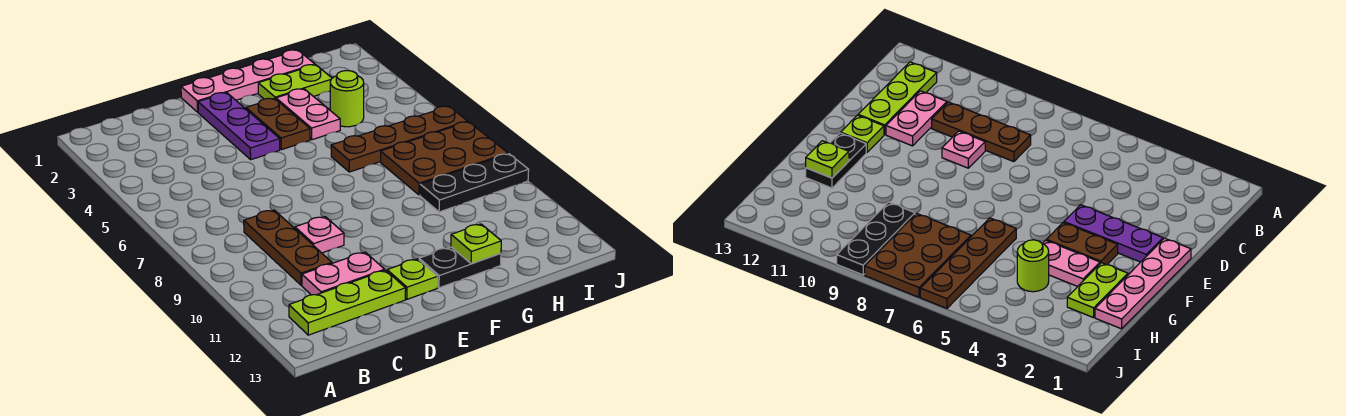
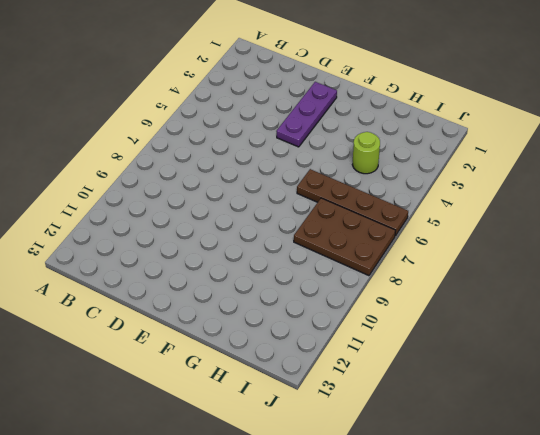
none -> lime plate B12:D12 level 1
none -> brown plate C8:C10 level 1
none -> pink plate C11:D11 level 1

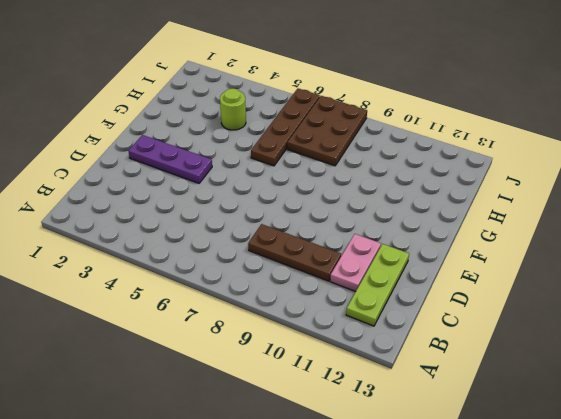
none -> pink plate D9 level 1
none -> pink plate E1:H1 level 1
none -> lime plate E12 level 1

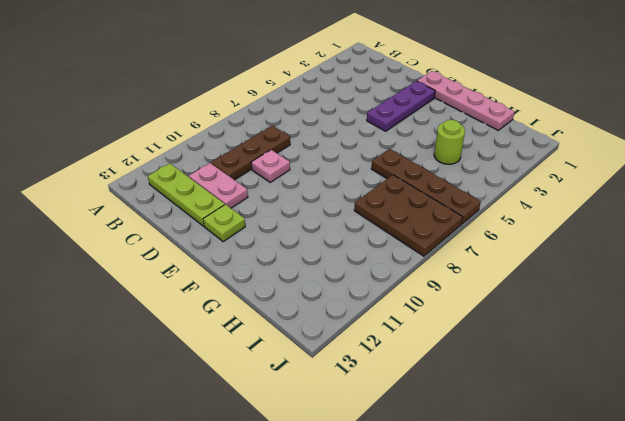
none -> brown plate F3:F4 level 1
none -> black plate F12:G12 level 1
none -> lime plate G2:H2 level 1

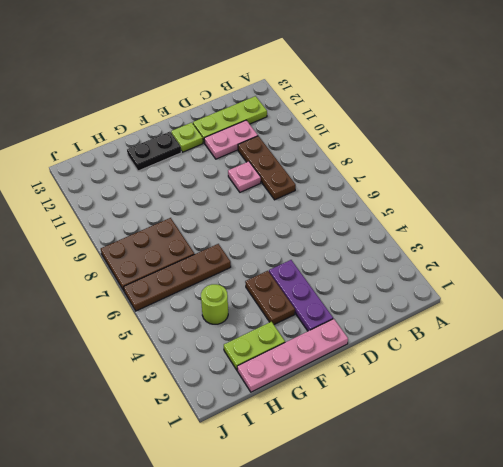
none -> pink plate G3:G4 level 1
none -> black plate H9:J9 level 1
none -> lime plate G12 level 2

